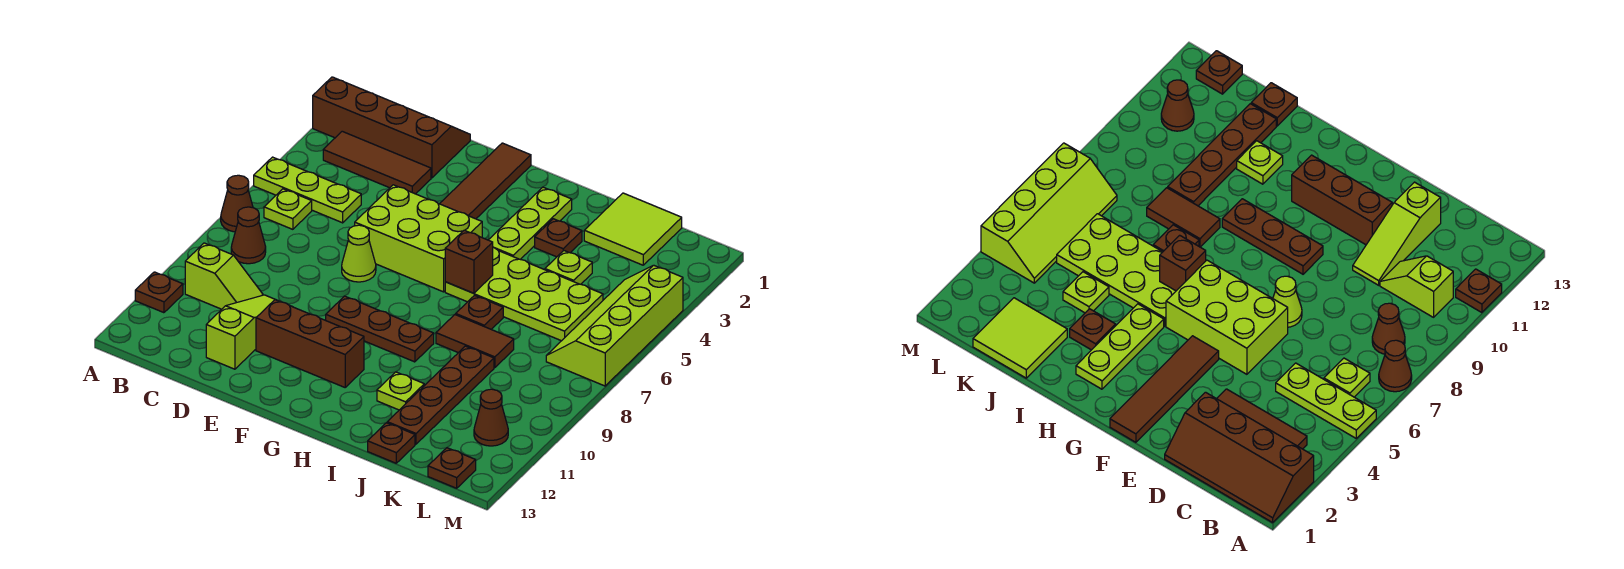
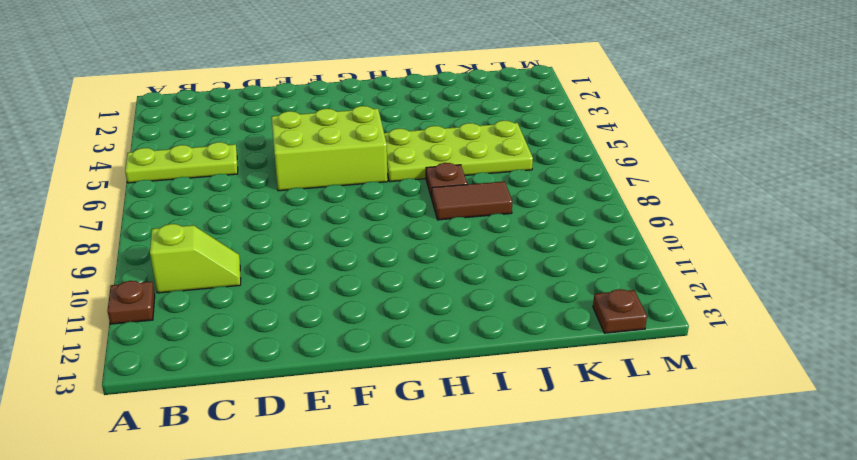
none -> brown slope A1:D2 level 1 top 2
none -> brown cone A7 level 1
none -> brown tile B3:D3 level 1

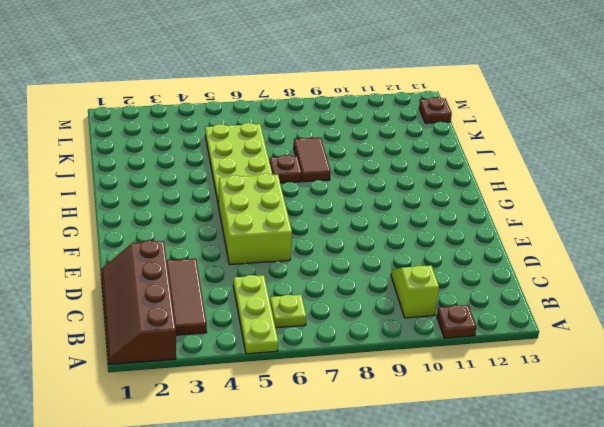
none -> brown cone A7 level 1
none -> brown cone B8 level 1
none -> lime slope D10:D12 level 1 top 12

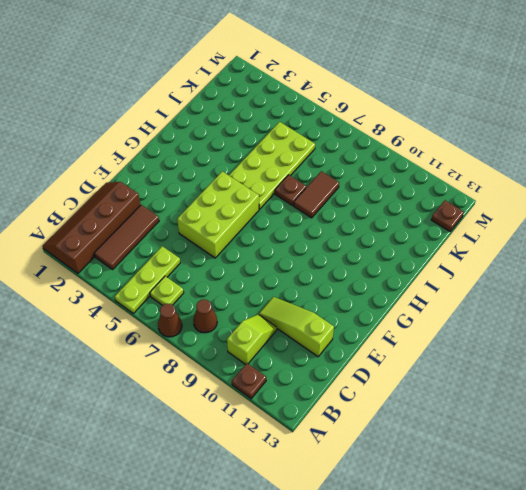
none -> lime cone E7 level 1
none -> brown brick E11:G11 level 1
none -> brown tile F1:F4 level 1

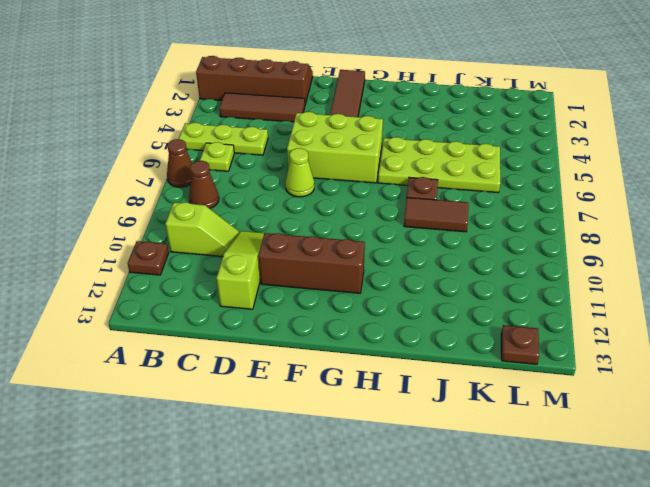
none -> brown plate F9:H9 level 1
none -> lime plate H2:H4 level 1
none -> brown plate I3 level 1

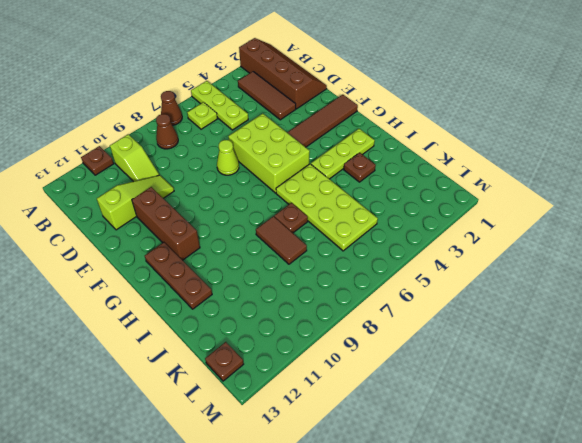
brown plate G12:I12 level 1 -> brown plate F9:H9 level 1
none -> lime plate I11 level 1
none -> lime tile J1:K2 level 1
none -> lime plate J4 level 1

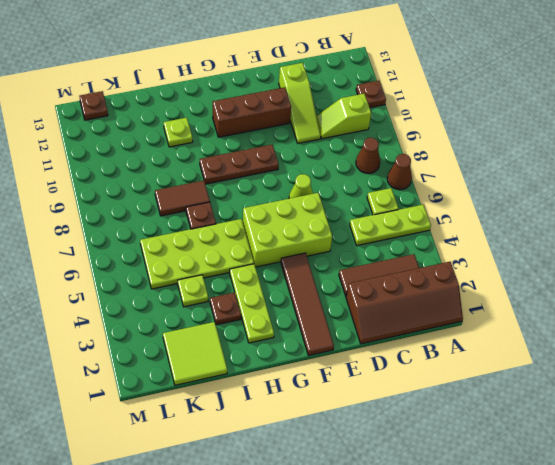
none -> brown plate J9:J12 level 1
none -> brown plate J13 level 1
none -> lime slope L4:M7 level 1 top M

